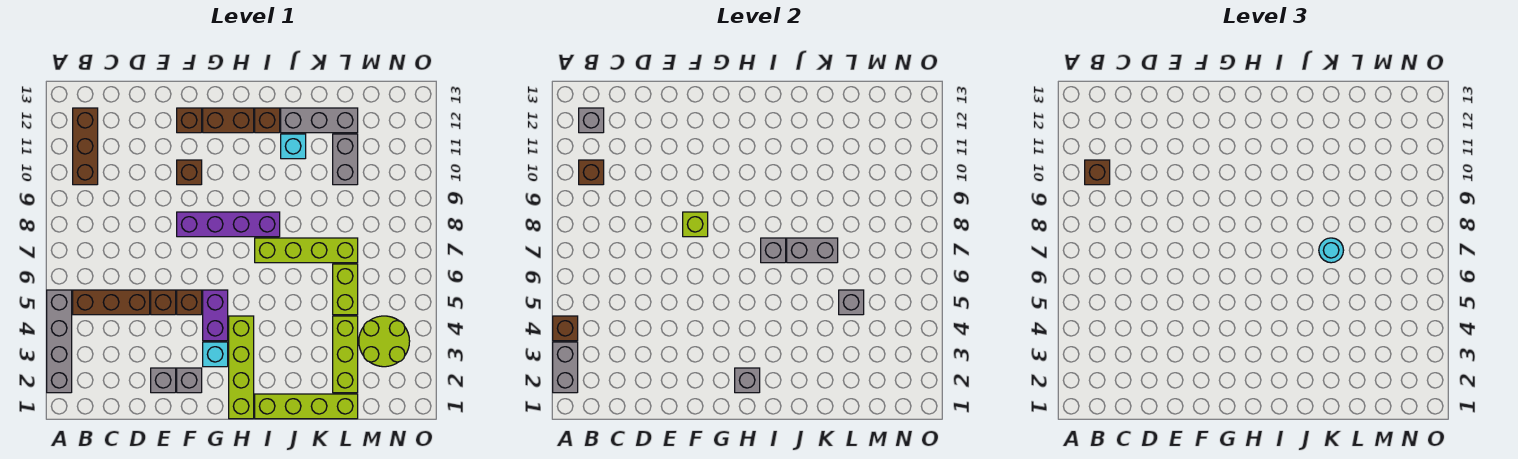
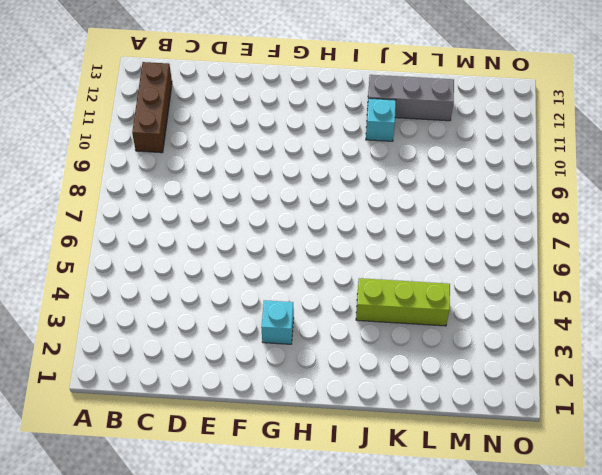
lime brick J4:L4 level 1 -> lime brick L2:L4 level 1
none -> grey brick A2:A5 level 1
none -> brown brick B5:D5 level 1
none -> grey brick E2 level 1
none -> brown brick E5 level 1

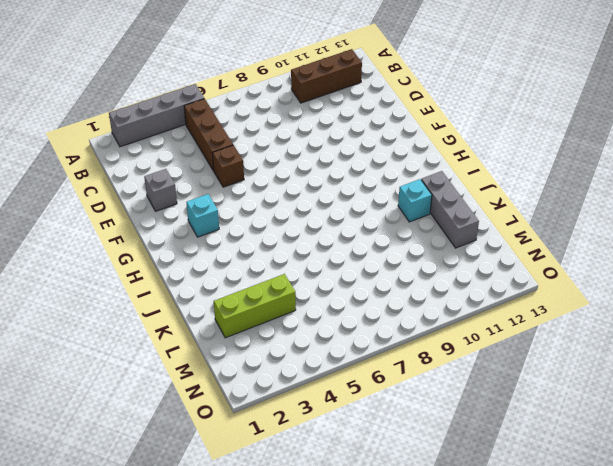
none -> grey brick F2 level 1
none -> brown brick F5 level 1
none -> purple brick F8:I8 level 1
none -> brown brick F10 level 1

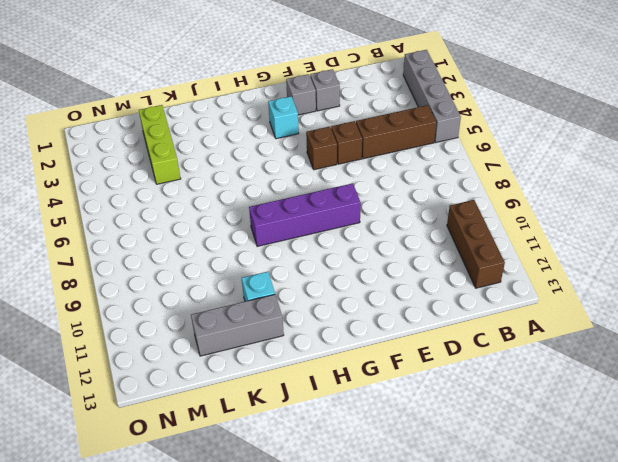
none -> brown brick F10 level 1
none -> brown brick F12 level 1
none -> purple brick G4:G5 level 1
none -> brown brick G12:H12 level 1

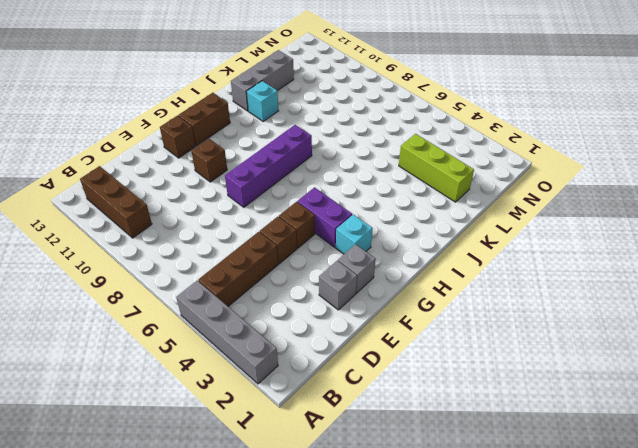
none -> lime brick H1:H4 level 1
none -> lime brick I1:L1 level 1
none -> lime brick I7:L7 level 1
none -> brown brick I12 level 1

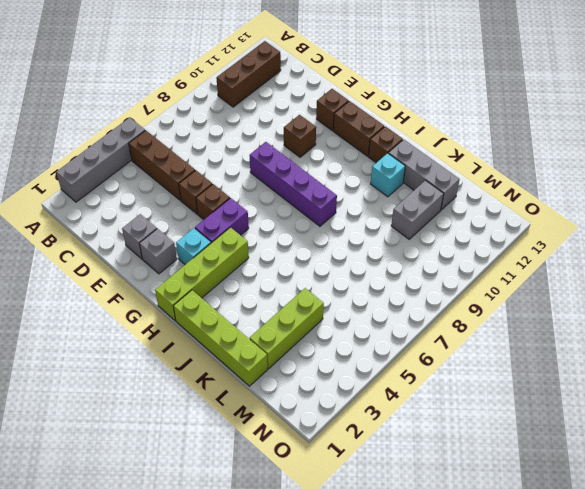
none -> lime brick I7:L7 level 1
none -> lime brick L5:L6 level 1
none -> lime round brick M3:N4 level 1
none -> grey brick A2:A3 level 2

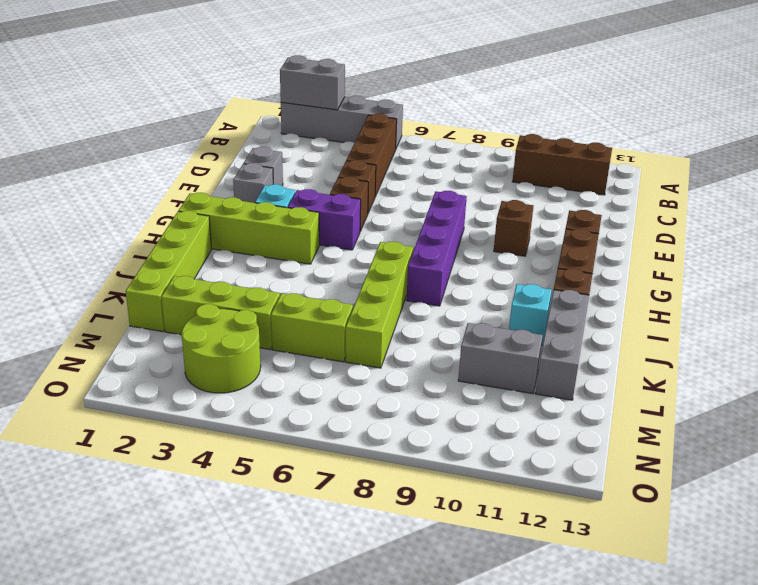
none -> brown brick A4 level 2
none -> brown brick B10 level 2
none -> grey brick B12 level 2
none -> lime brick F8 level 2

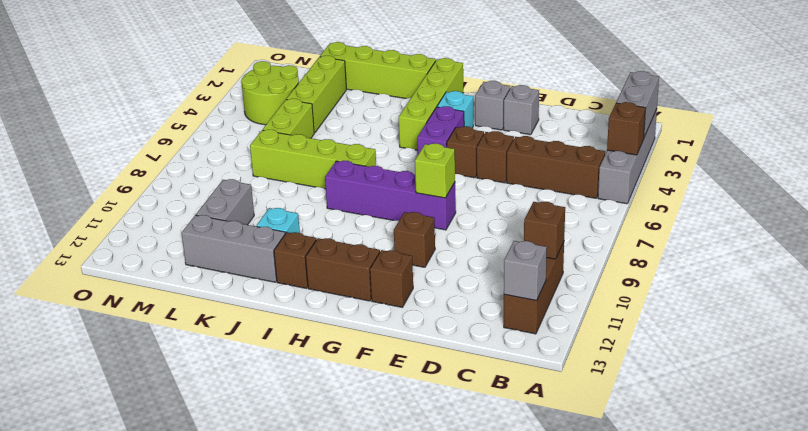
none -> grey brick H2 level 2
none -> grey brick I7 level 2
none -> grey brick J7:K7 level 2
none -> grey brick L5 level 2

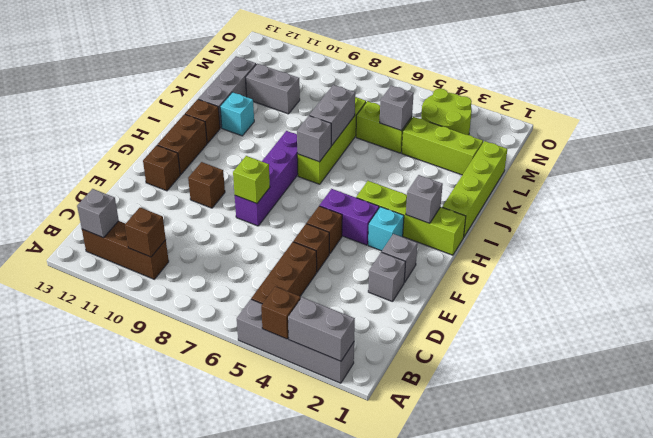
none -> brown brick B10 level 3
none -> cyan round brick K7 level 3

